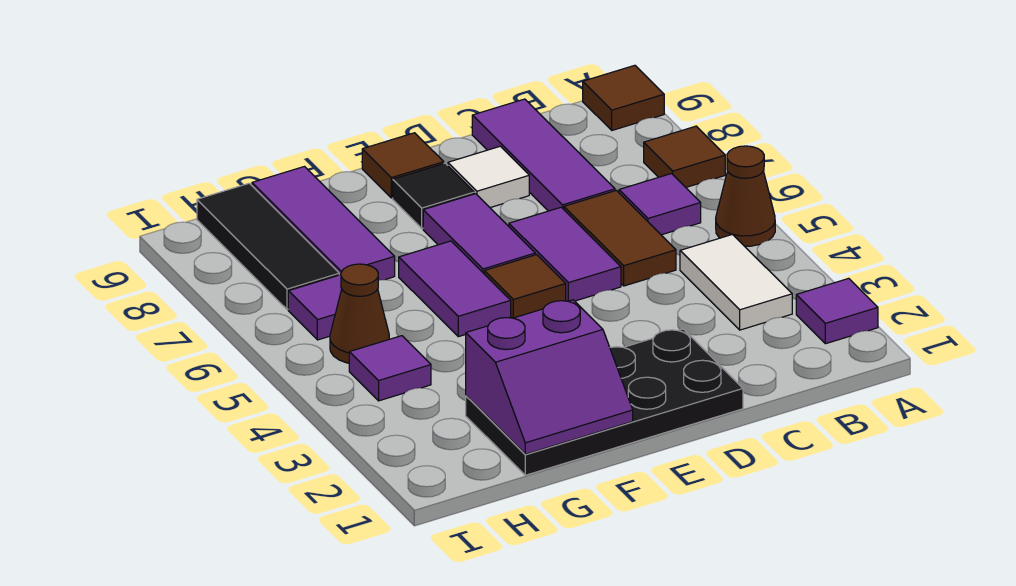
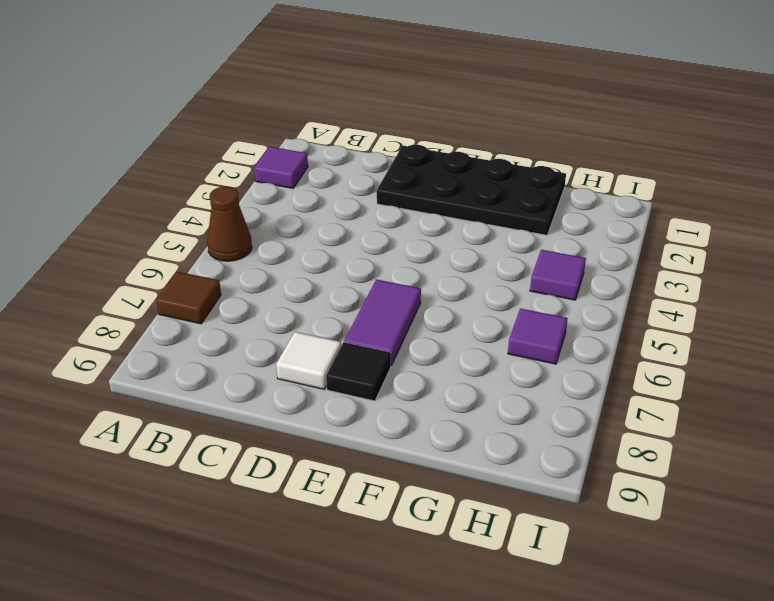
none -> brown tile A9 level 1
none -> white tile B3:B4 level 1
none -> purple tile B6 level 1

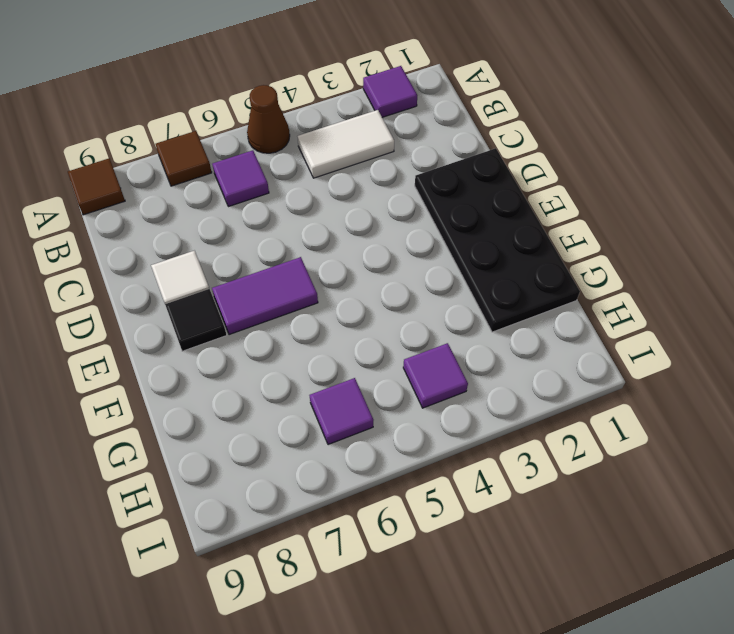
none -> brown tile C5:C6 level 1
none -> purple tile C7:C9 level 1
none -> purple tile D5:D6 level 1

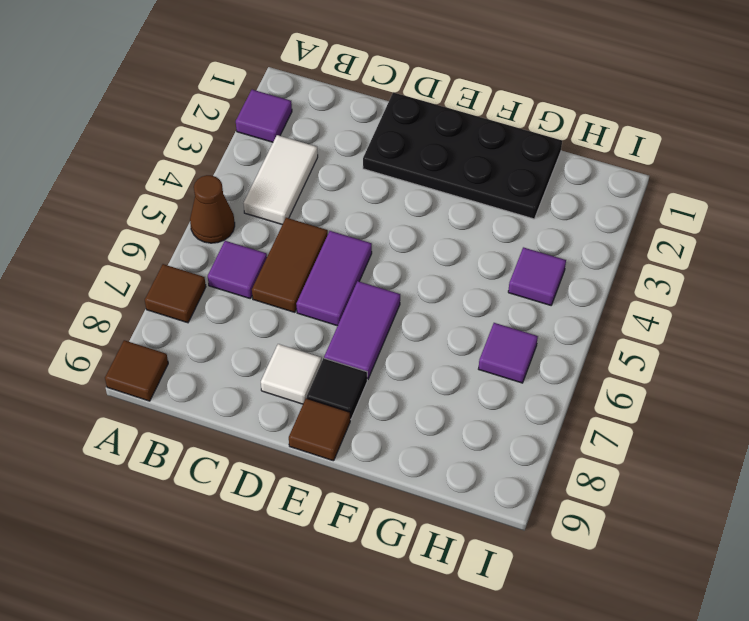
none -> purple tile C7:C9 level 1
none -> brown tile E5 level 1
none -> purple tile F5:F6 level 1

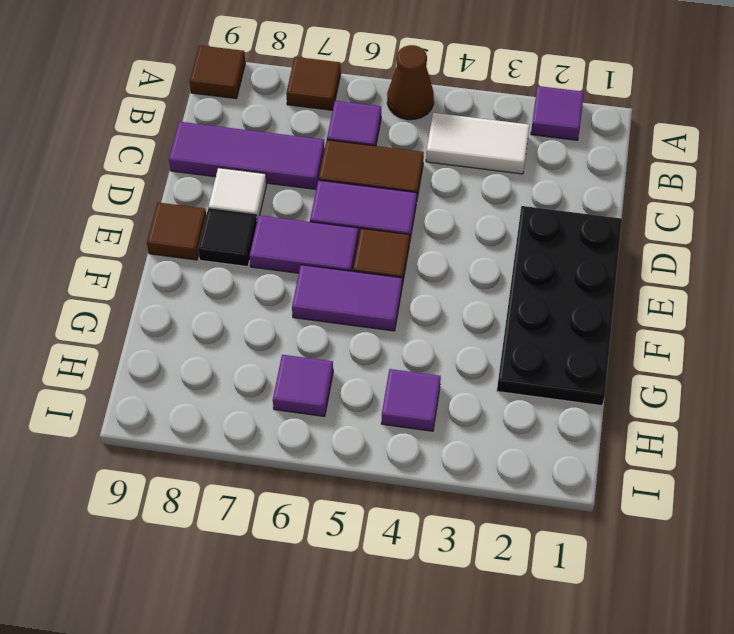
none -> purple tile G7:G9 level 1
none -> brown cone H5 level 1
none -> black tile H7:H9 level 1

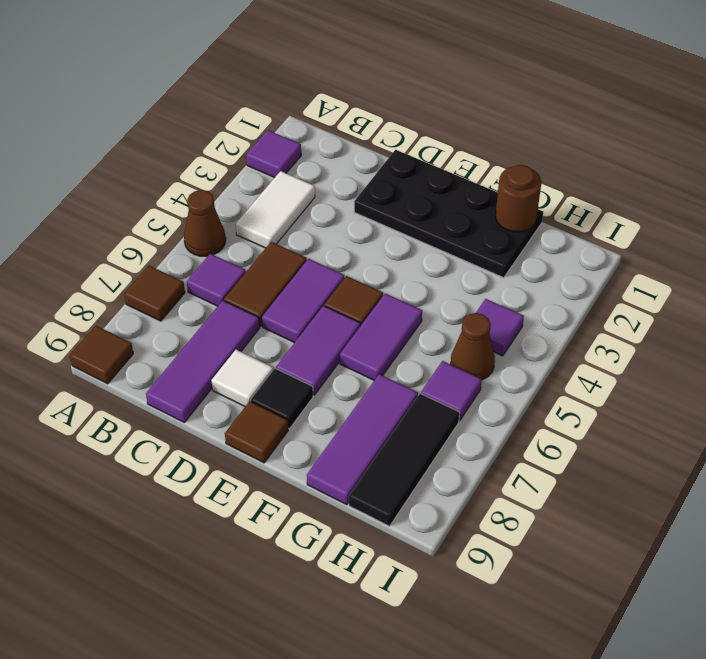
brown round brick G1 level 2 -> purple slope F1:G2 level 2 top 2

